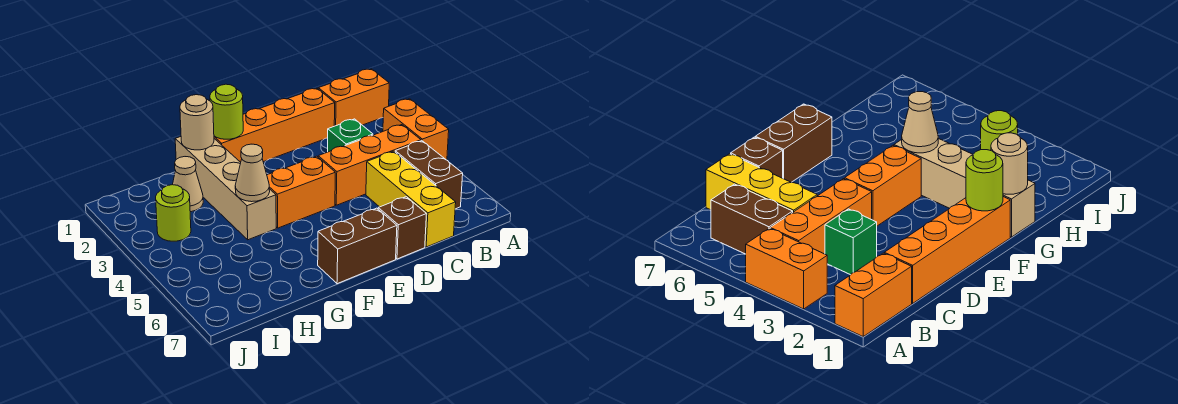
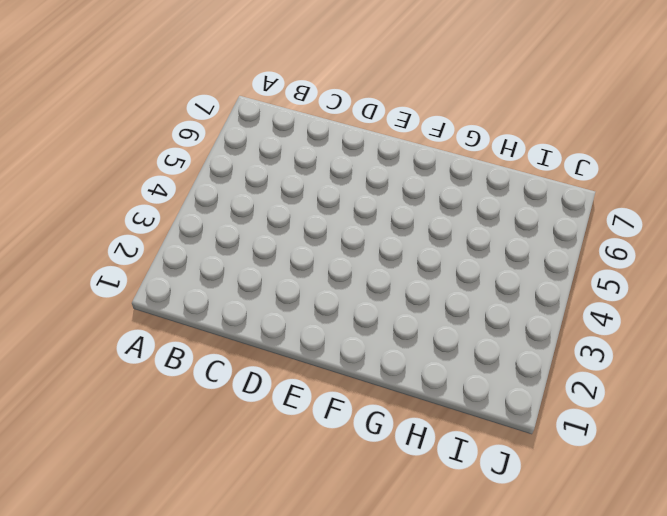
none -> orange brick A1:B1 level 1
none -> orange brick A3:A4 level 1
none -> orange brick B4:D4 level 1

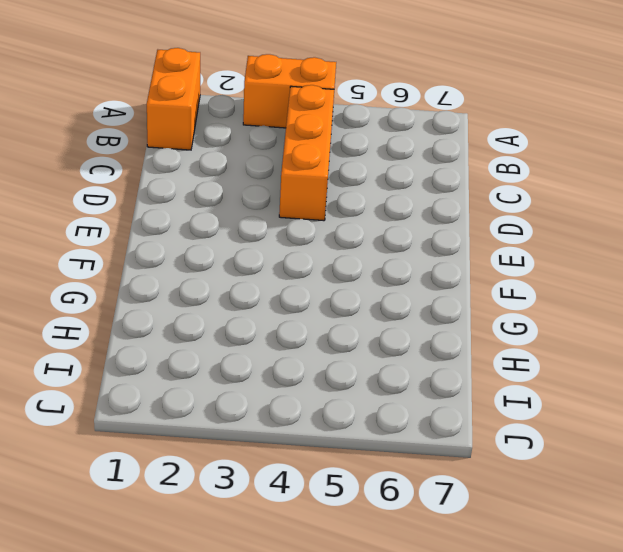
none -> brown brick B5:B6 level 1
none -> orange brick C1:F1 level 1
none -> green brick C3 level 1

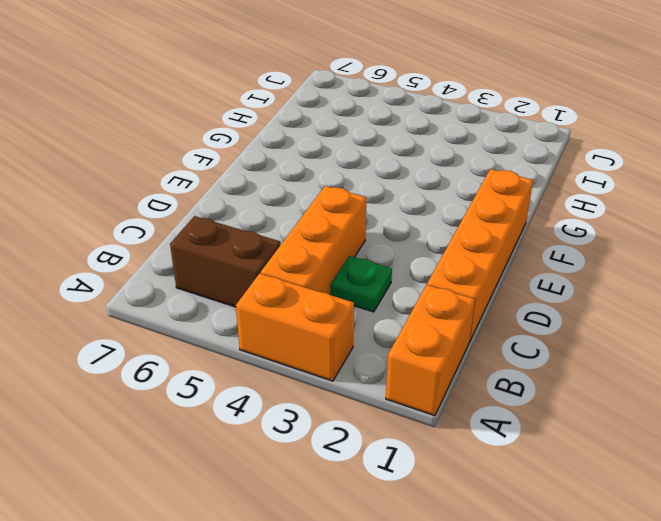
green plate C3 level 1 -> green brick C3 level 1
none -> yellow brick C5:C7 level 1
none -> brown brick D7 level 1
none -> orange brick E4:F4 level 1

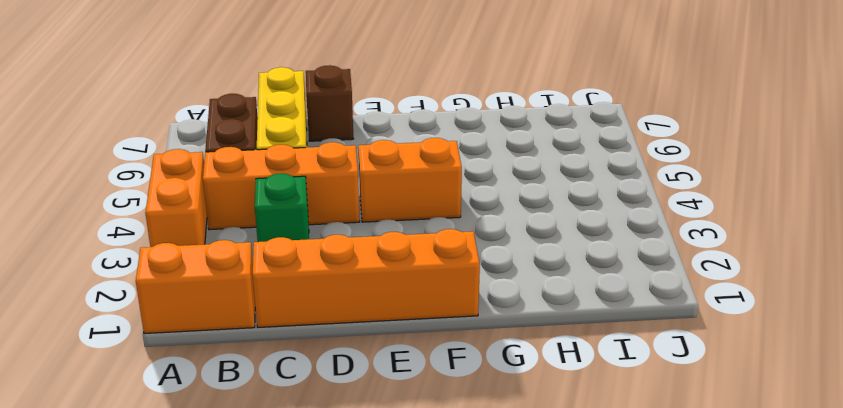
none -> brown brick E7:F7 level 1
none -> tan brick G1:G4 level 1
none -> tan cone H2 level 1

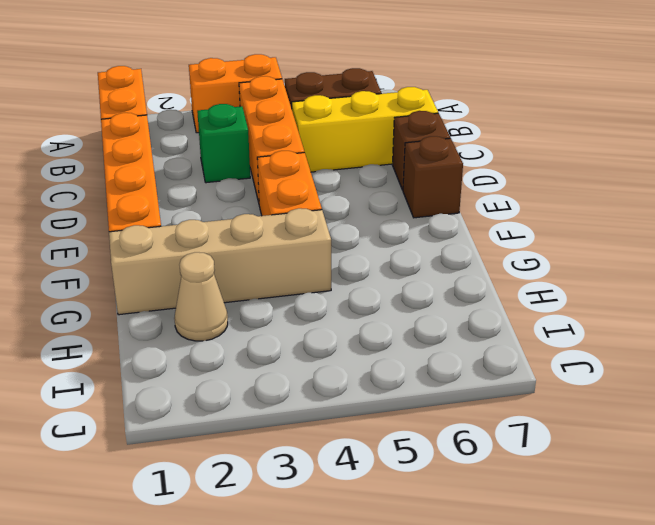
brown brick E7 level 1 -> brown brick E7:F7 level 1
none -> lime round brick I3 level 1
none -> lime round brick F1 level 2
none -> tan round brick G1 level 2

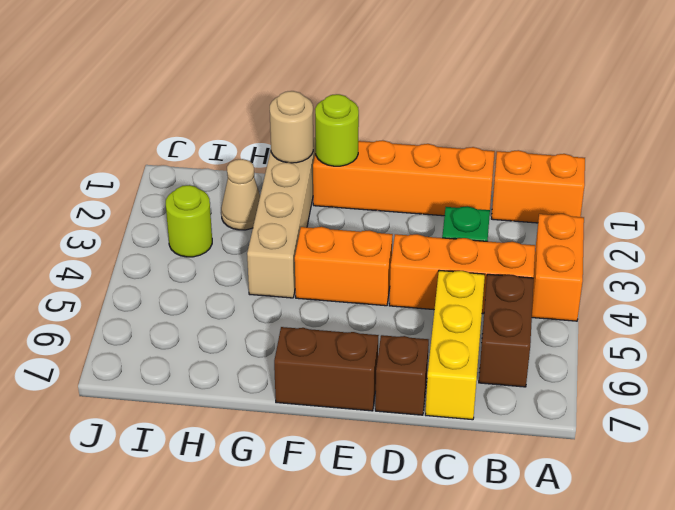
none -> tan cone G4 level 2

